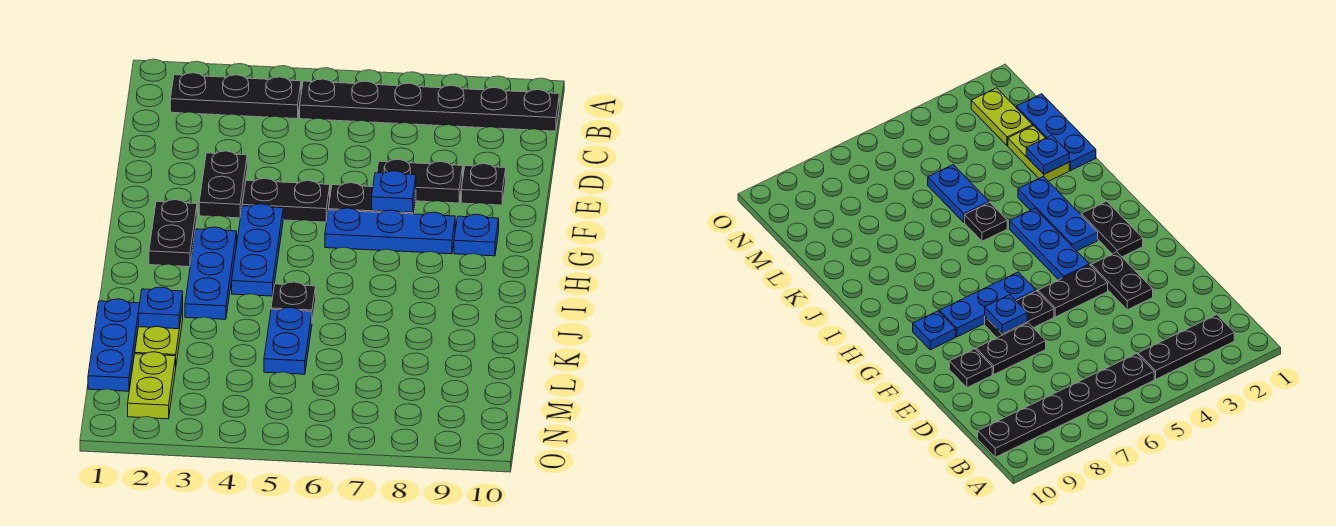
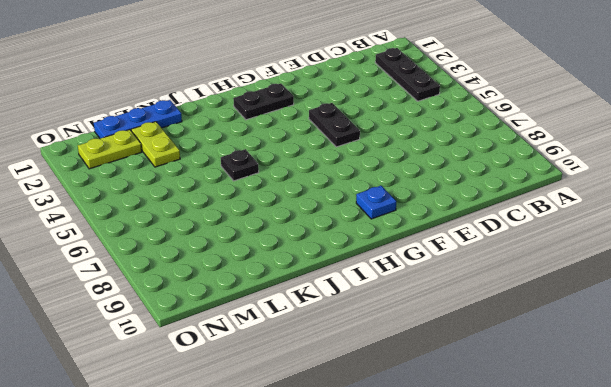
lime plate L2:L3 level 1 -> lime plate K2:L2 level 1
none -> black plate B5:B10 level 1
none -> black plate E3:F3 level 1
none -> black plate E7:E8 level 1

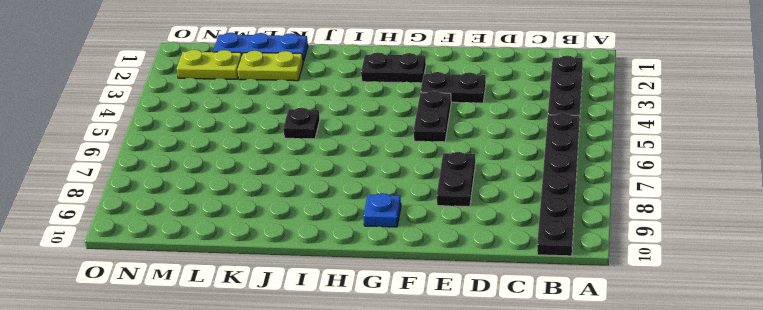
none -> black plate E9 level 1
none -> black plate F6:F7 level 1
none -> blue plate G4:I4 level 1

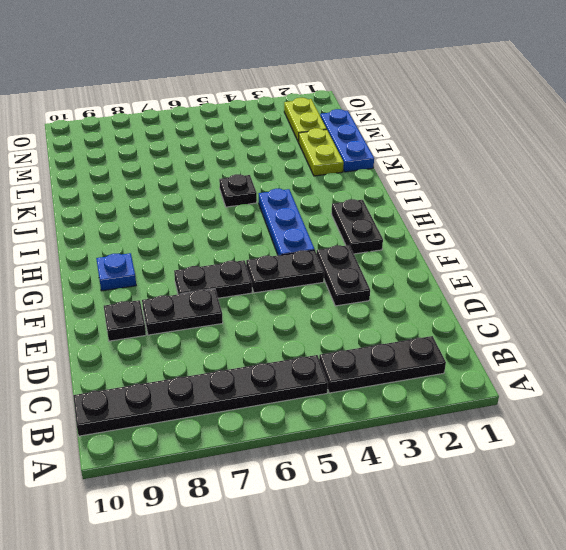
none -> blue plate G6:G8 level 1
none -> blue plate H3:J3 level 1
none -> blue plate K5:L5 level 1

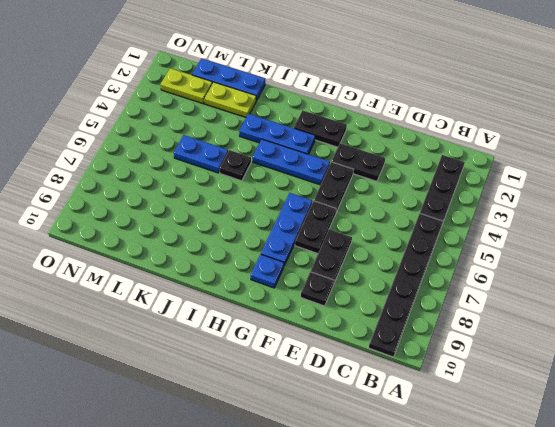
none -> blue plate F7 level 2
none -> blue plate K2 level 2

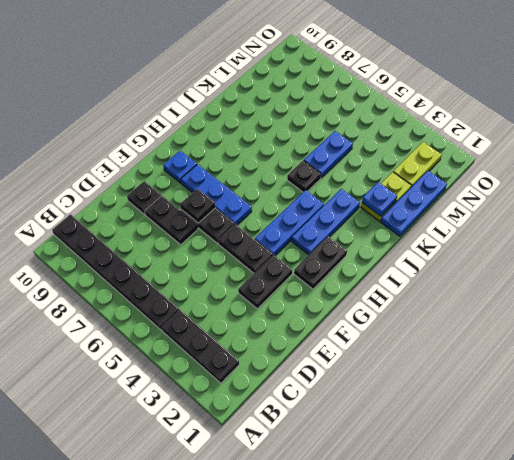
black plate F7 level 2 -> blue plate F7 level 2

